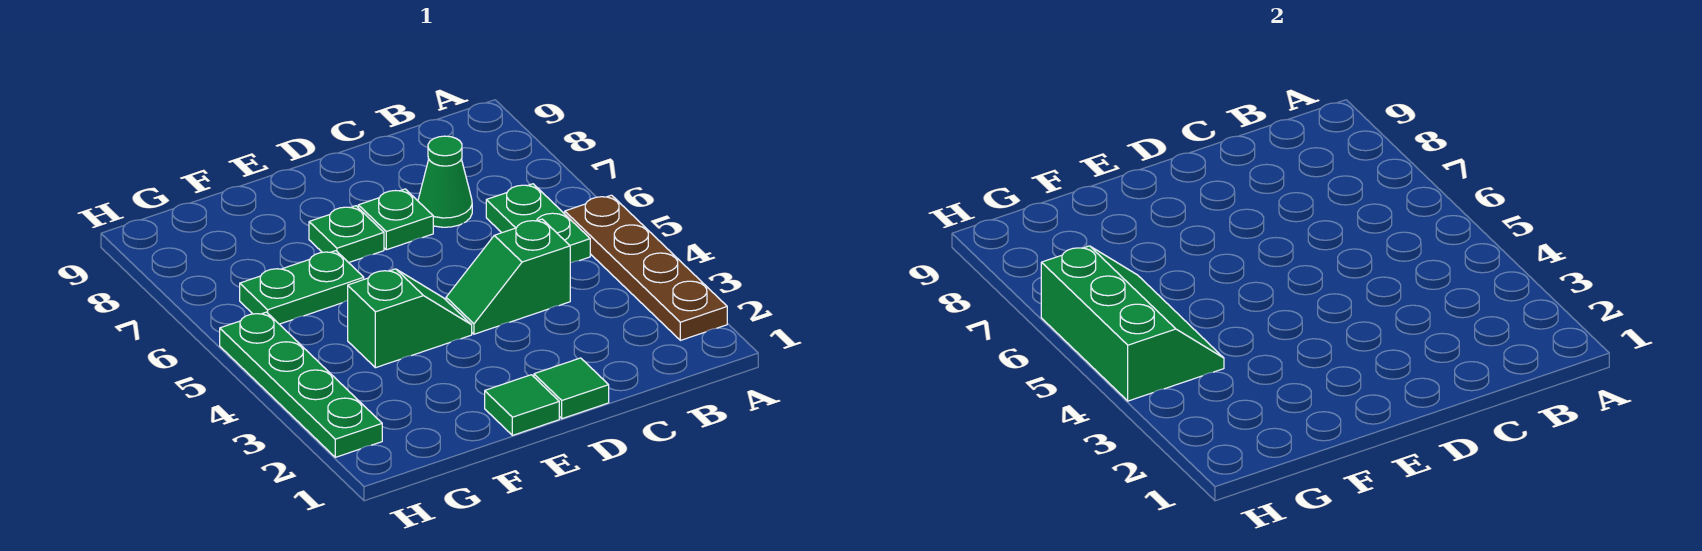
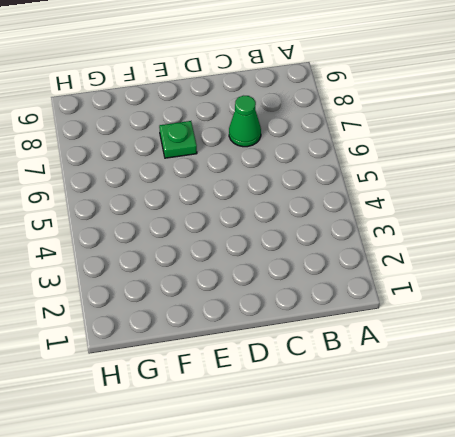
none -> brown plate A2:A5 level 1
none -> green plate B5:B6 level 1
none -> green slope C4:D4 level 1 top C

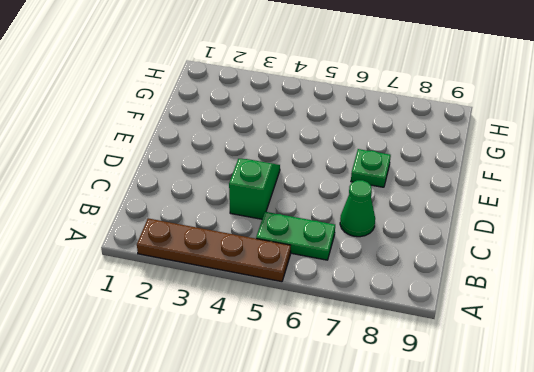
none -> green tile D1 level 1
none -> green plate D7 level 1
none -> green tile E1 level 1

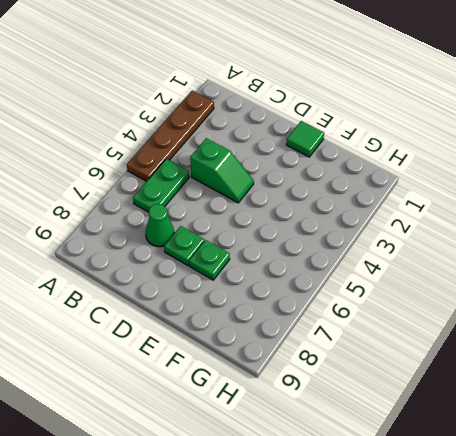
none -> green tile D1 level 1
none -> green slope E4:F4 level 1 top F
none -> green plate F6:G6 level 1

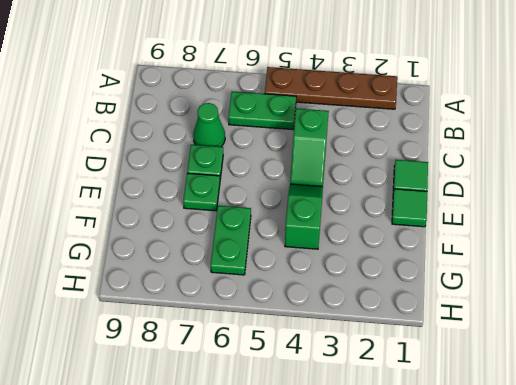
none -> green plate H2:H5 level 1
none -> green slope G4:H6 level 2 top H

